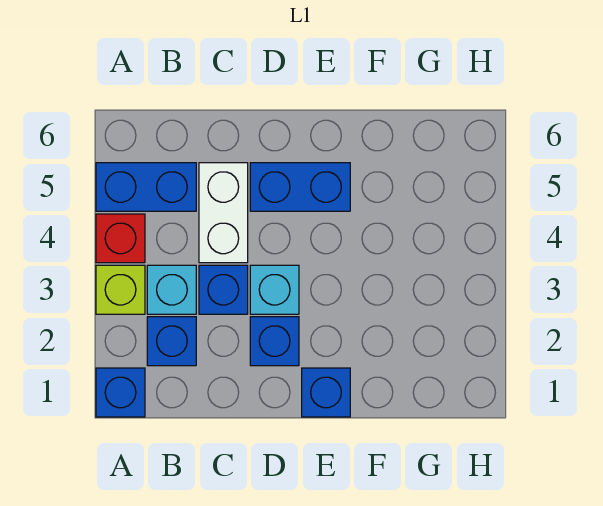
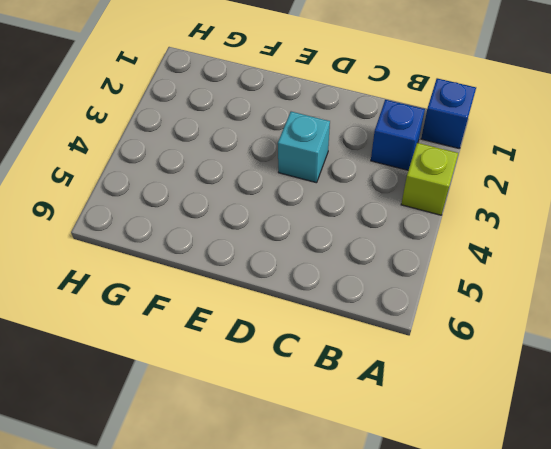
none -> red brick A4 level 1
none -> blue brick A5:B5 level 1
none -> cyan brick B3 level 1

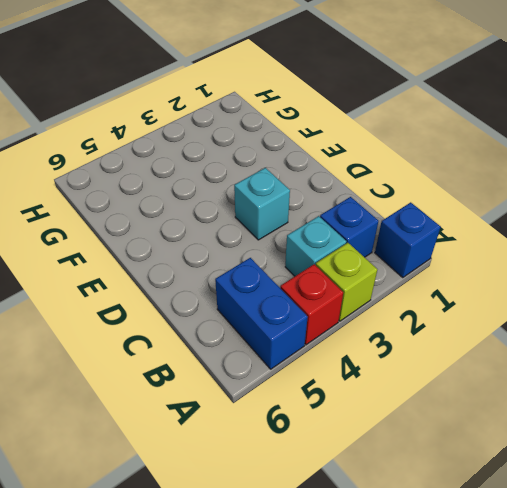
none -> blue brick C3 level 1
none -> white brick C4:C5 level 1
none -> blue brick D2 level 1

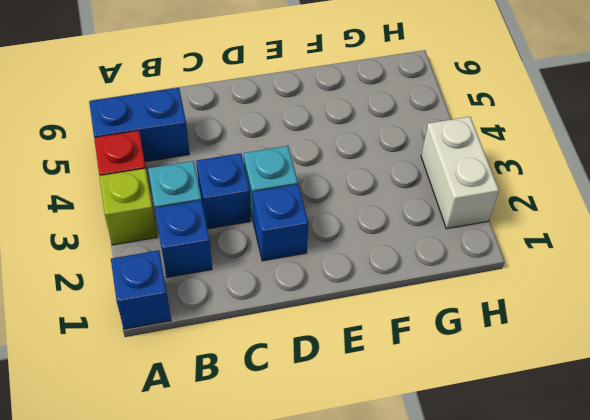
white brick H2:H3 level 1 -> white brick C4:C5 level 1
none -> blue brick D5:E5 level 1
none -> blue brick E1 level 1

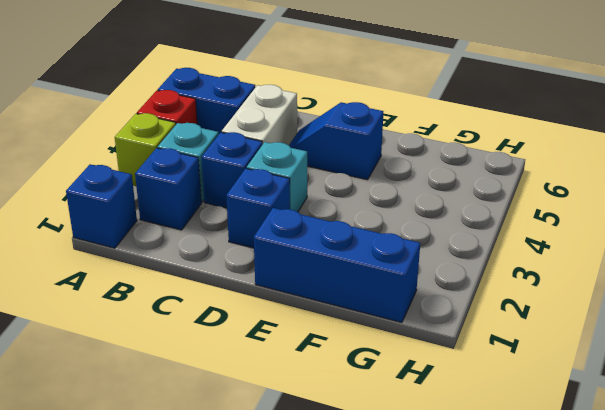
blue slope D5:E5 level 1 top E -> blue brick D5:E5 level 1
blue brick E1:G1 level 1 -> blue brick E1 level 1

